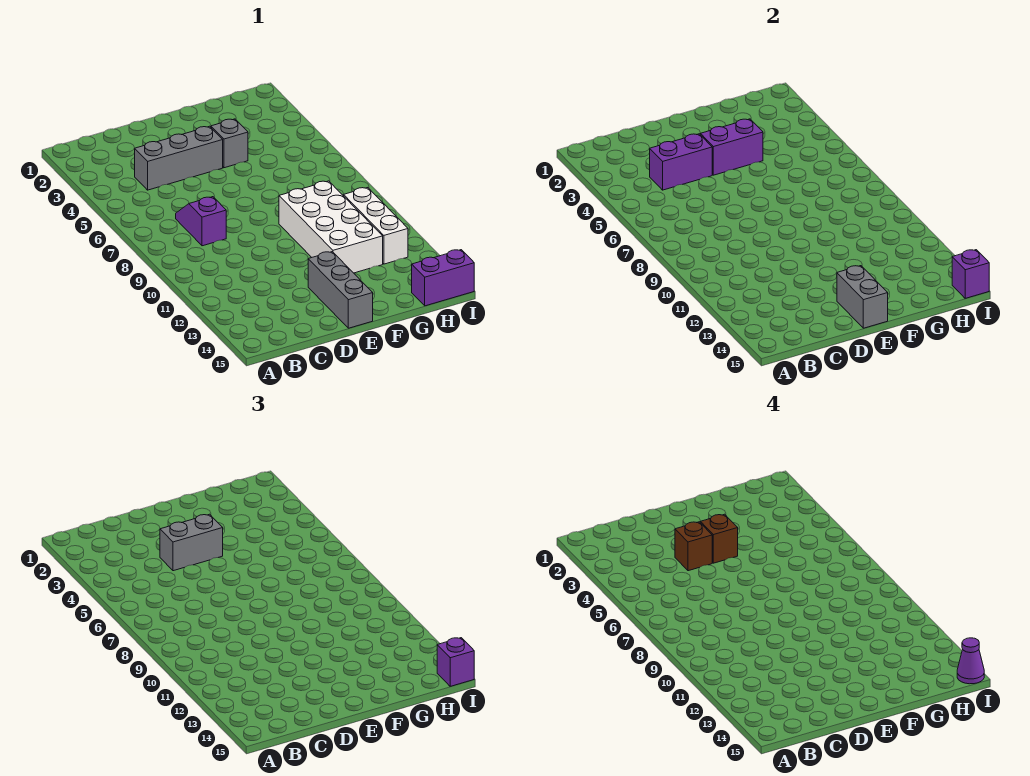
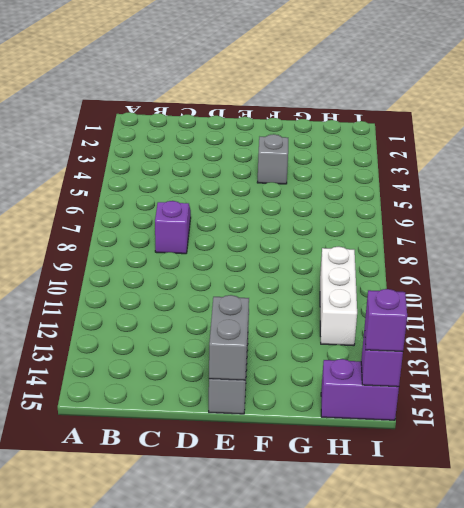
none -> grey brick C4:E4 level 1
none -> white brick F9:G12 level 1
none -> purple brick C4:D4 level 2

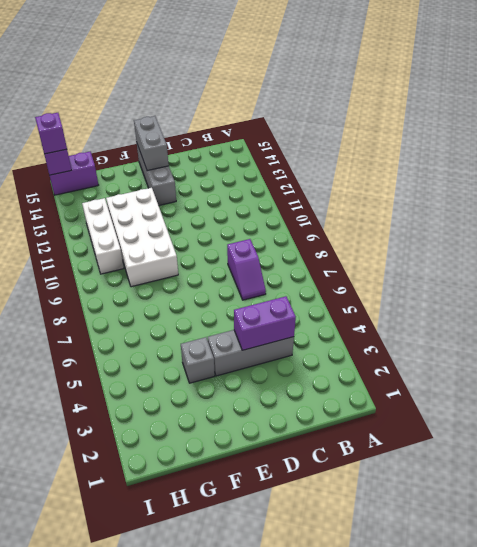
none -> purple brick E4:F4 level 2
none -> grey brick D4:E4 level 3
none -> brown brick D4 level 4

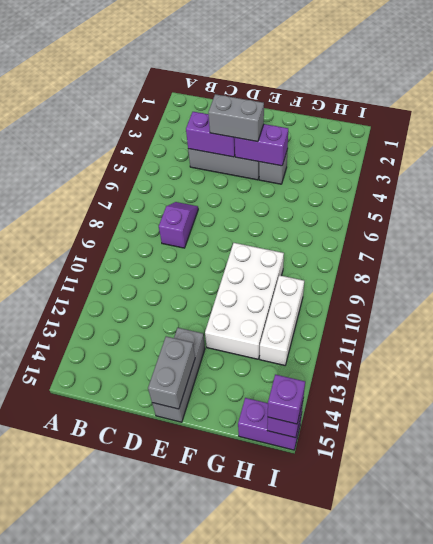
none -> brown brick D4 level 4
none -> brown brick E4 level 4
none -> purple cone I15 level 4

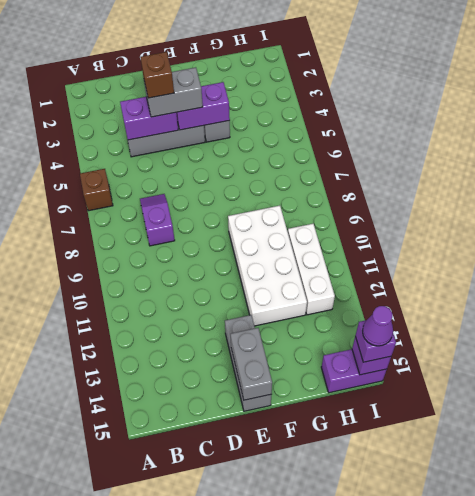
brown brick A6 level 1 -> brown brick E4 level 4

